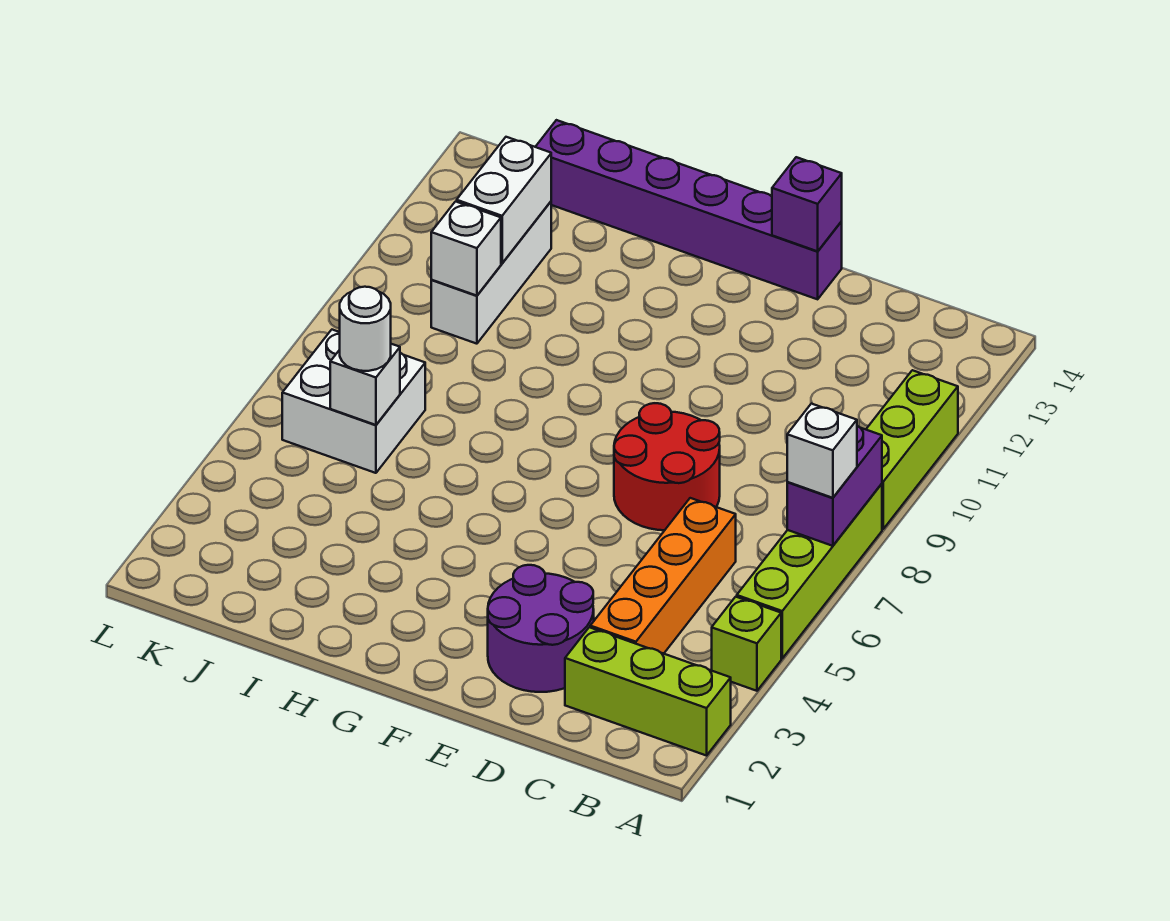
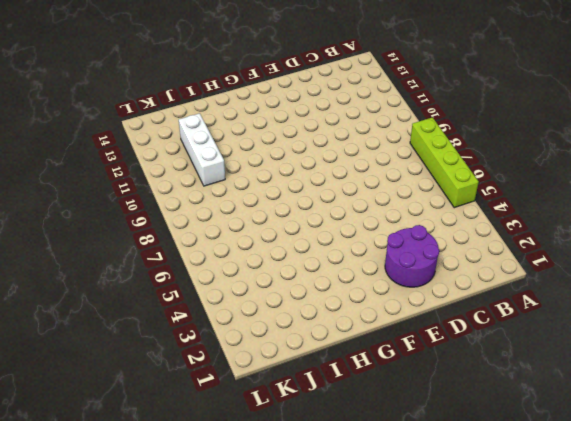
none -> lime brick A2:C2 level 1
none -> lime brick A4 level 1
none -> lime brick A9:A11 level 1

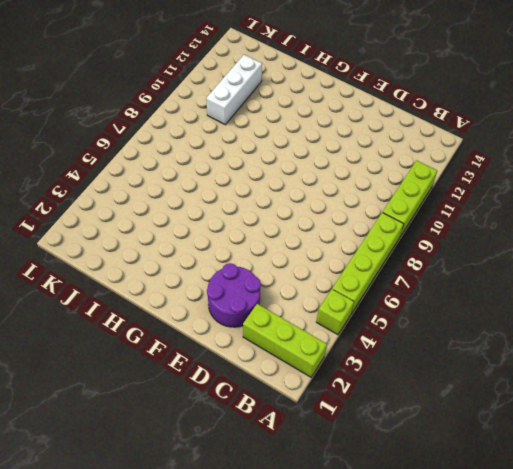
none -> orange brick C3:C6 level 1
none -> red round brick D7:E8 level 1
none -> purple brick E14:J14 level 1

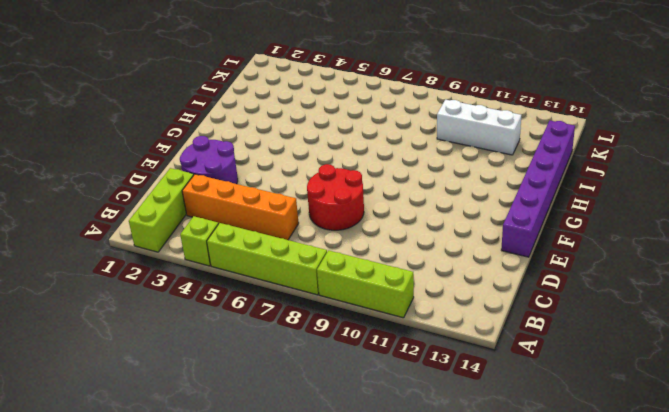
none -> white brick J6:K7 level 1
none -> purple brick A7:A8 level 2
none -> purple brick E14 level 2

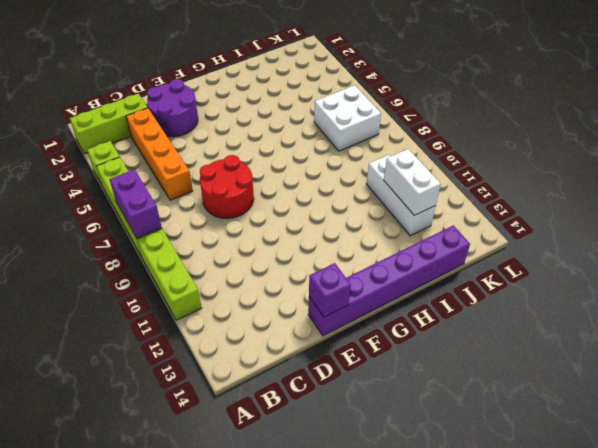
none -> white brick J6 level 2
none -> white brick J10 level 2
none -> white brick A7 level 3

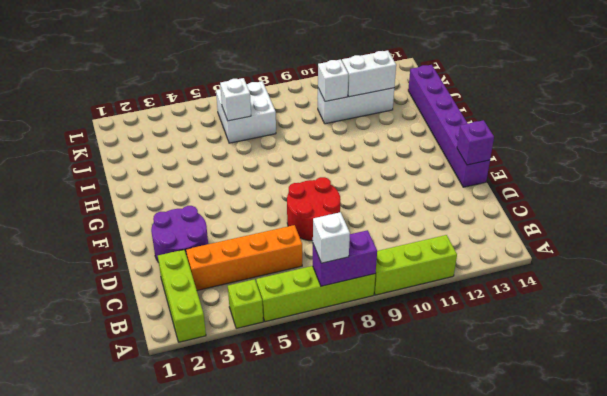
none -> white round brick J6 level 3

